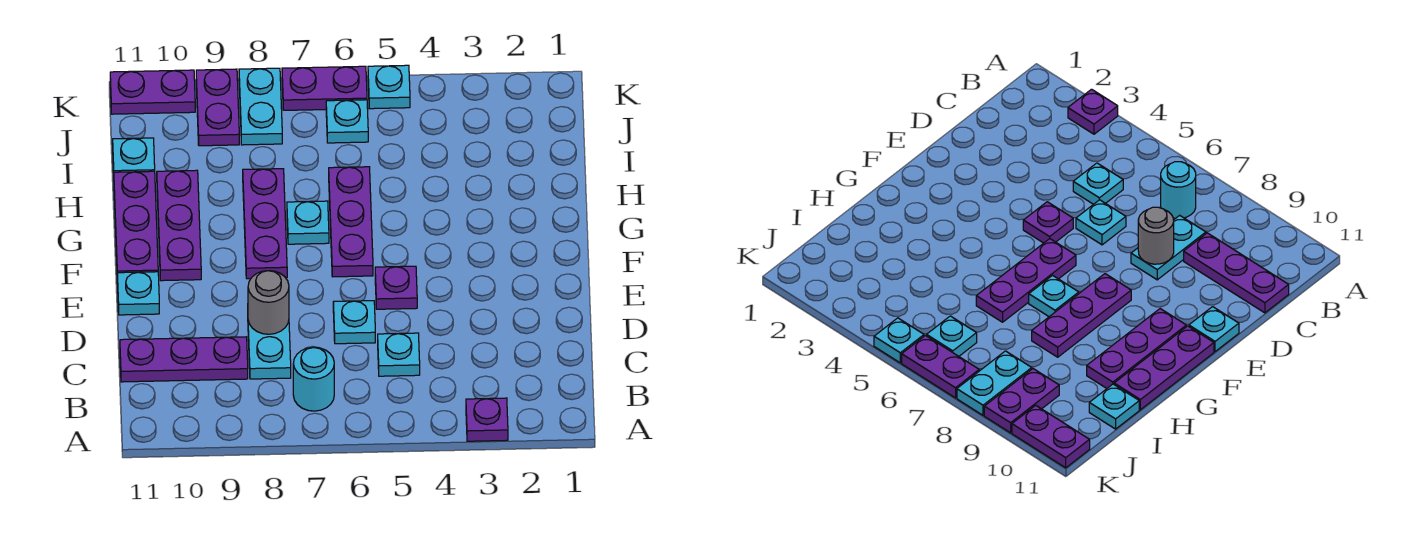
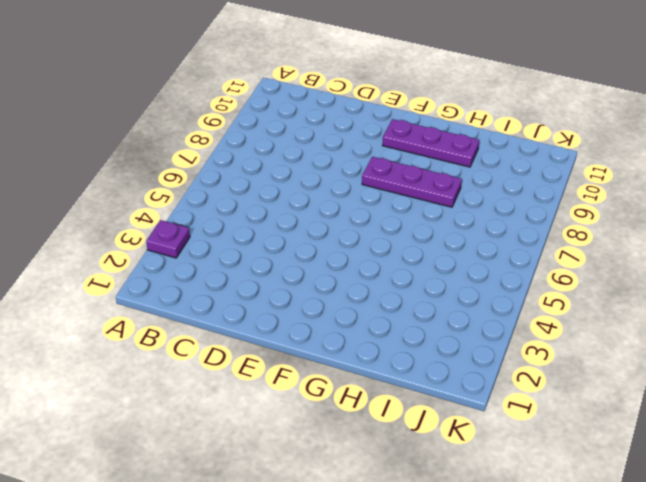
none -> cyan round brick B7 level 1
none -> cyan plate C5 level 1
none -> cyan plate C8:D8 level 1

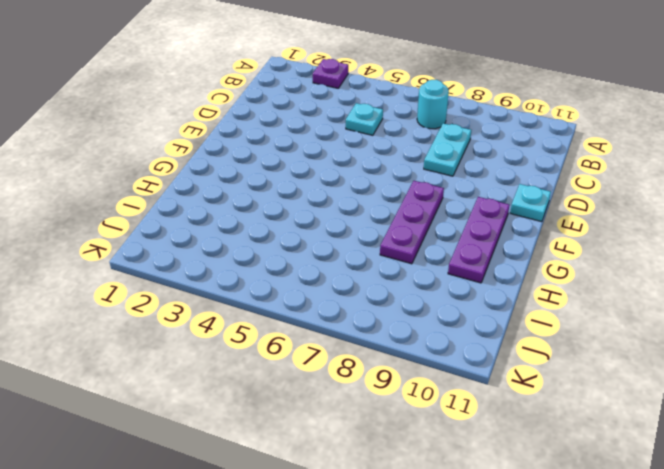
none -> purple plate C9:C11 level 1
none -> cyan plate D6 level 1
none -> purple plate E5 level 1

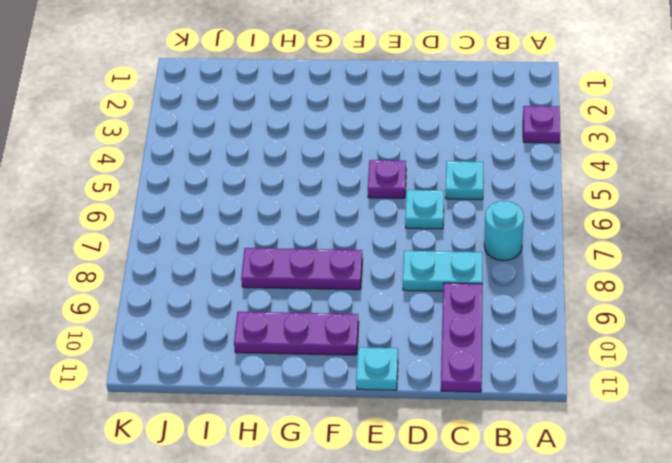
none -> purple plate F6:H6 level 1
none -> purple plate F11:H11 level 1
none -> cyan plate G7 level 1

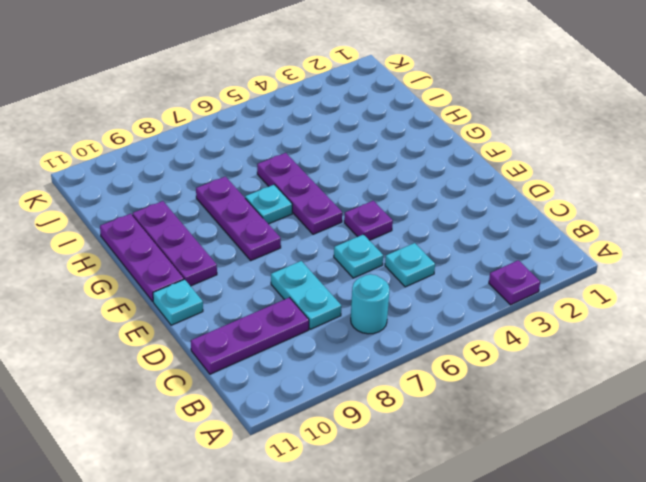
none -> cyan plate I11 level 1
none -> cyan plate J6 level 1
none -> cyan plate J8:K8 level 1

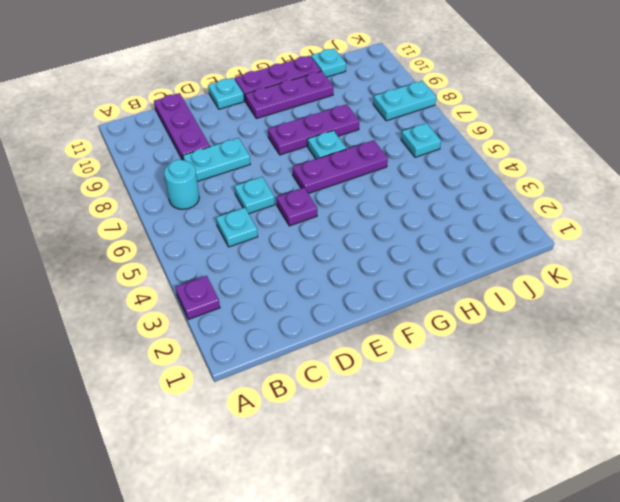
none -> purple plate J9:K9 level 1
none -> cyan plate K5 level 1
none -> purple plate K6:K7 level 1

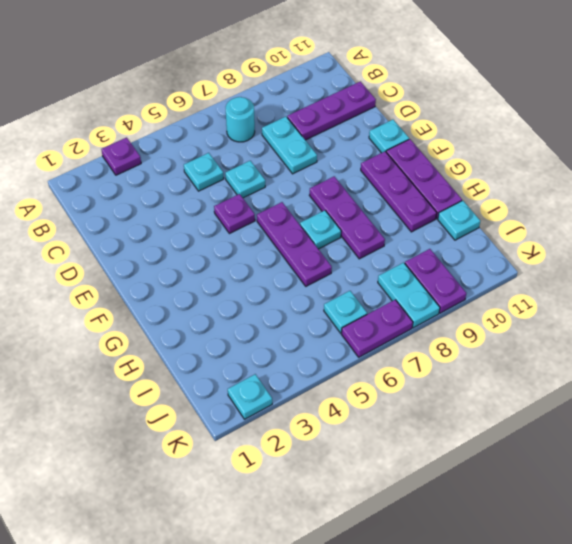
cyan plate K2 level 1 -> cyan plate K5 level 1
none -> purple plate K10:K11 level 1
none -> grey round brick D8 level 2

